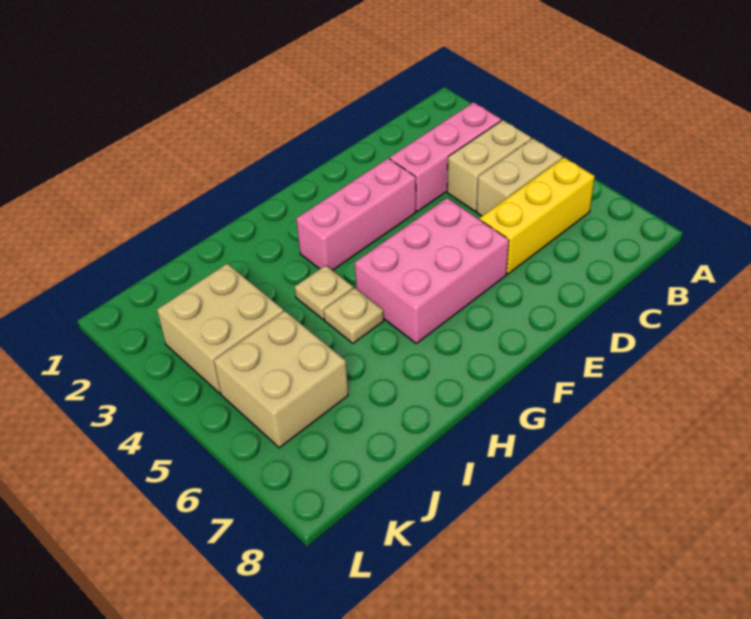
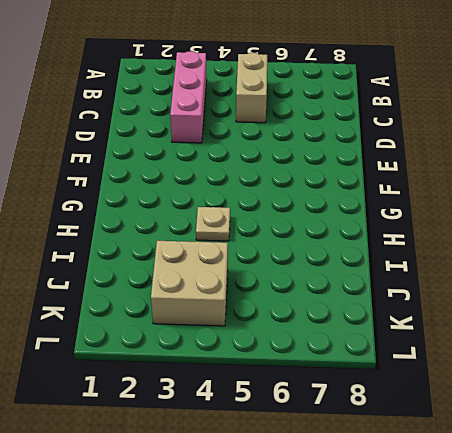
none -> tan brick B4:C4 level 1
none -> yellow brick B6:D6 level 1

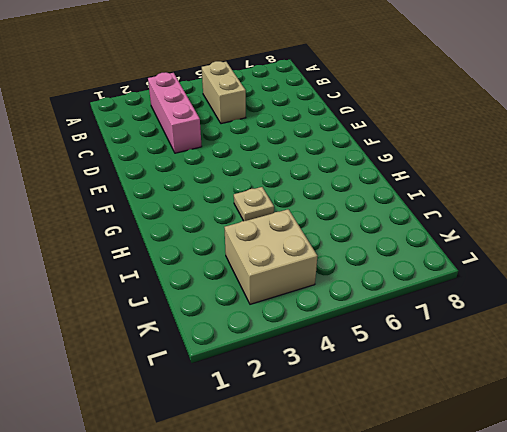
none -> tan brick B4:C4 level 1
none -> yellow brick B6:D6 level 1

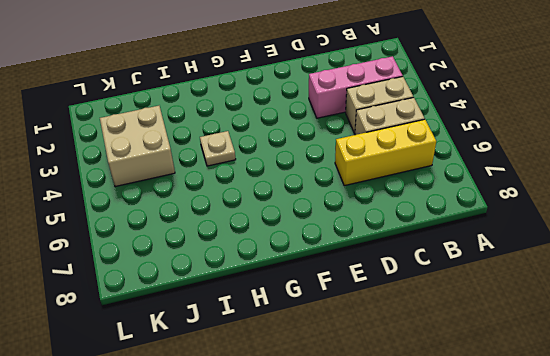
none -> pink brick E3:G3 level 1
none -> pink brick E5:G6 level 1

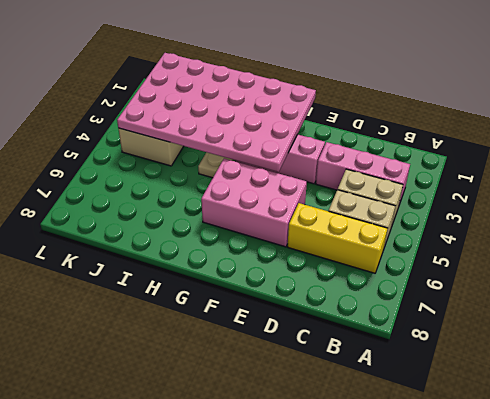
pink plate F1:K4 level 2 -> none
none -> tan plate H5 level 1
none -> tan brick J5:K6 level 1

